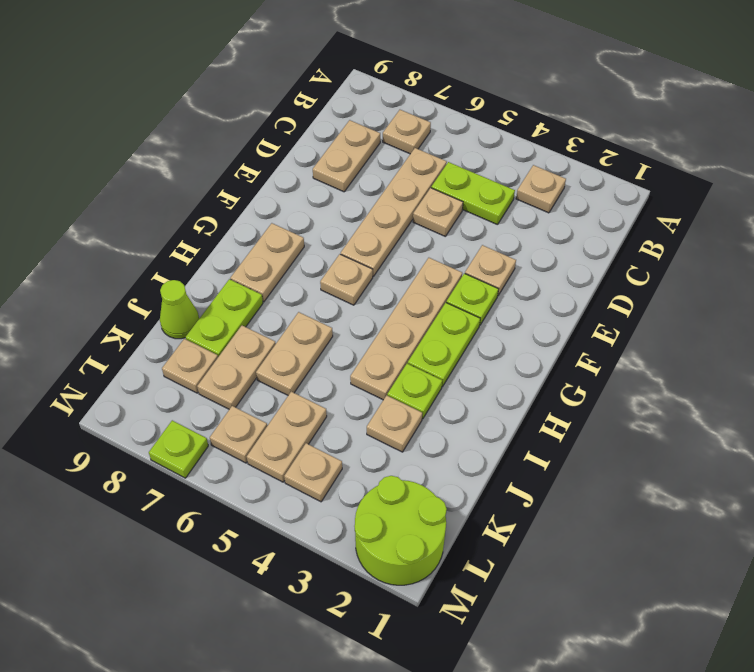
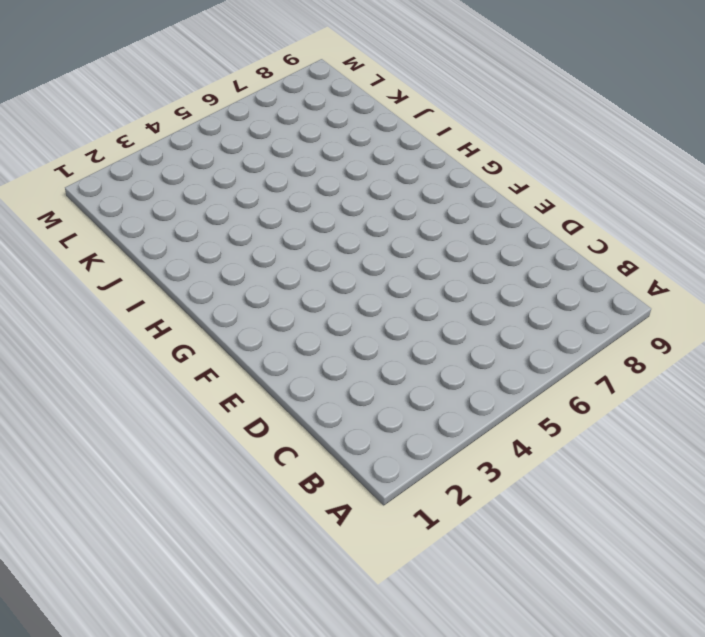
none -> tan plate B3 level 1
none -> tan plate B7 level 1
none -> lime plate C4:C5 level 1

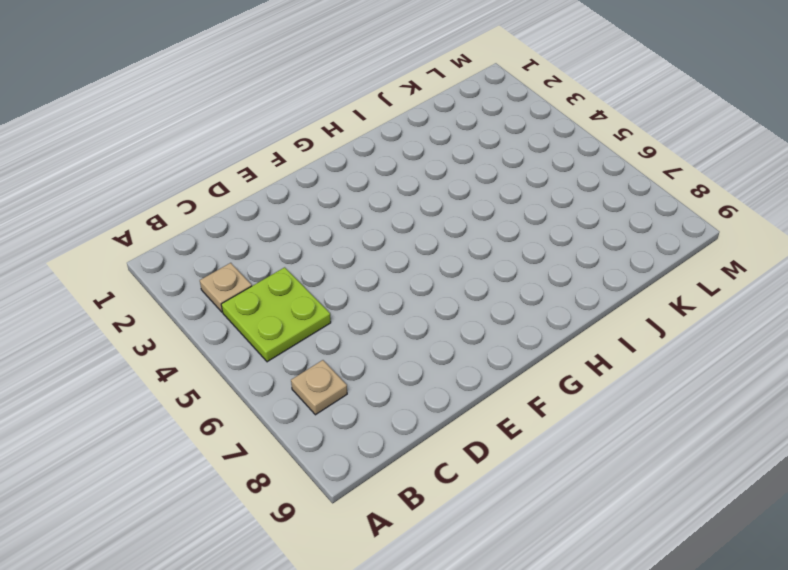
lime plate B4:C5 level 1 -> lime plate C4:C5 level 1
none -> tan plate C6:F6 level 1
none -> tan plate C8:D8 level 1
none -> tan plate D5 level 1

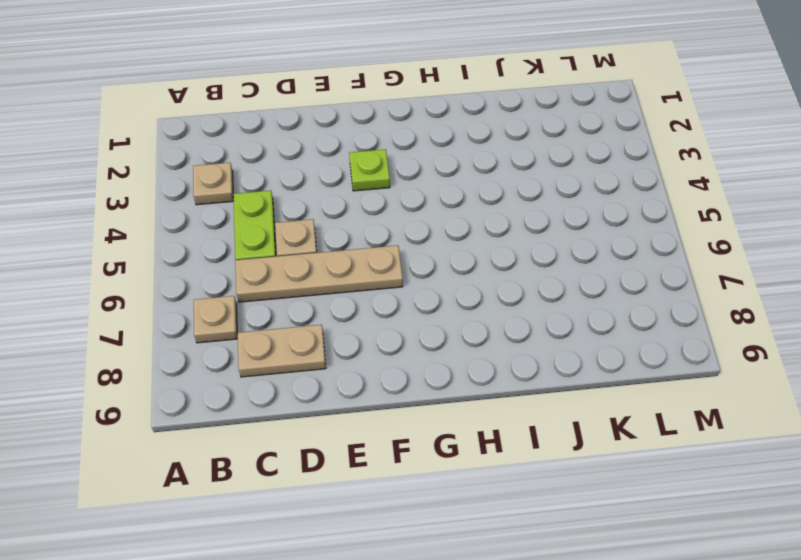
none -> tan plate E3 level 1
none -> tan plate F4:I4 level 1
none -> lime plate G3:H3 level 1

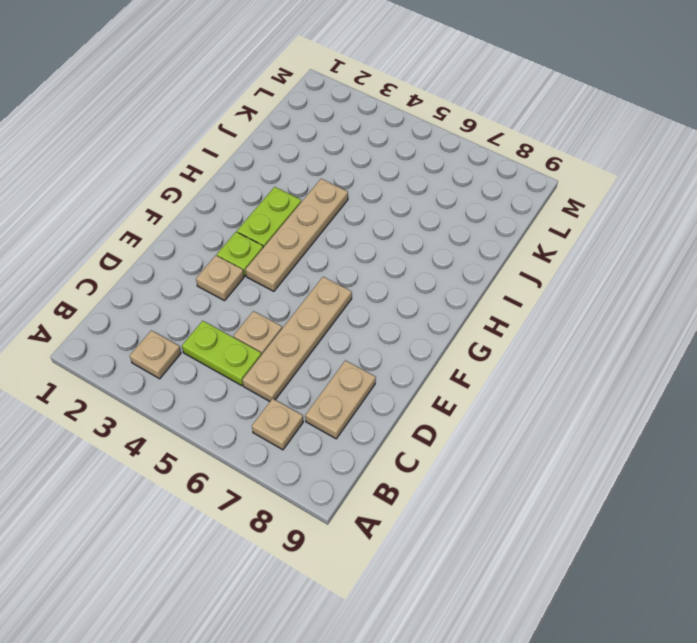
none -> tan plate G6 level 1
none -> tan plate G8:H8 level 1
none -> lime plate I3 level 1

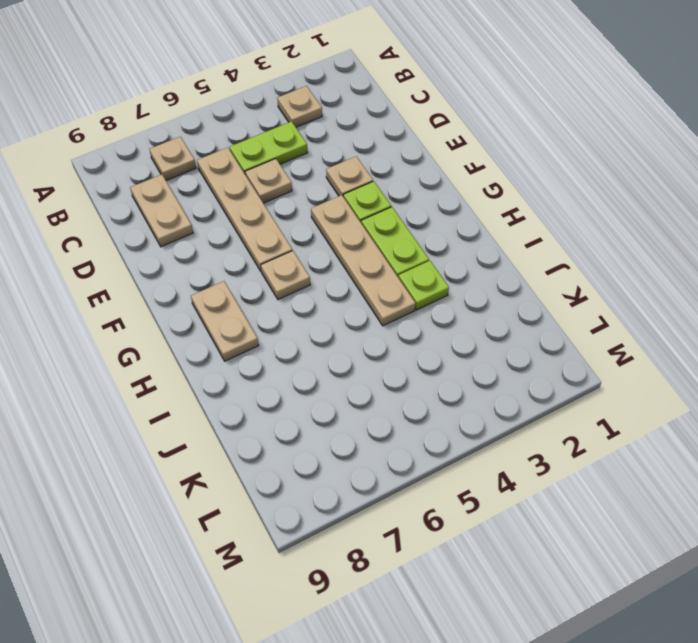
none -> tan plate I6:J6 level 1
none -> lime plate I8:J8 level 1
none -> tan plate J3 level 1

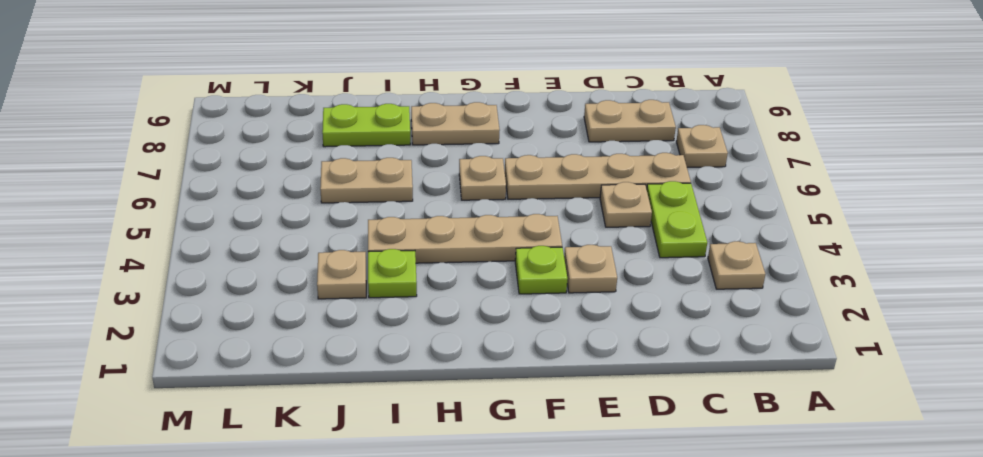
none -> lime plate G3:H3 level 1
none -> tan plate J7:K7 level 1
none -> lime cone J9 level 1

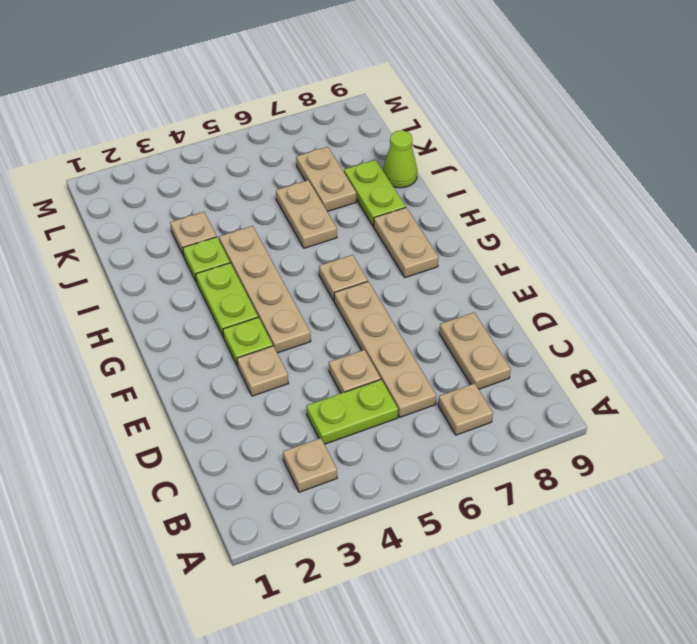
none -> tan plate K5:L5 level 1
none -> tan plate K8 level 1
none -> lime round brick L1:M2 level 1

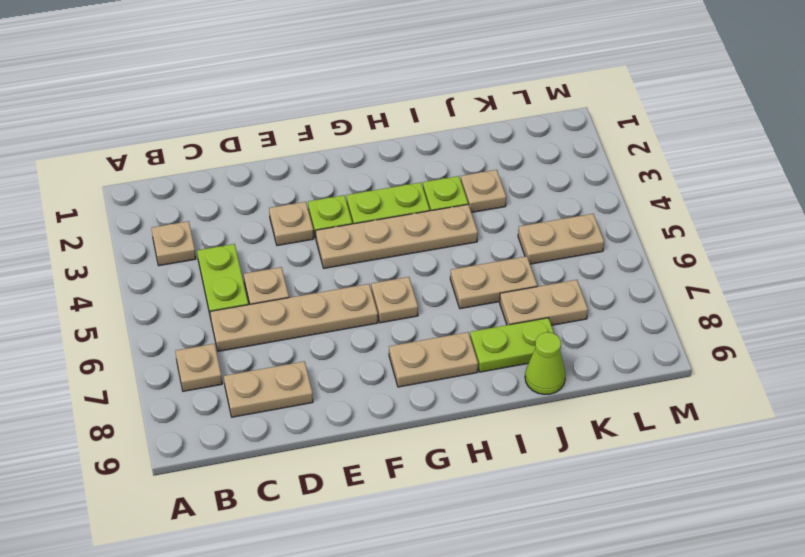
none -> tan plate K8 level 1
none -> lime round brick L1:M2 level 1
none -> tan plate L4 level 1

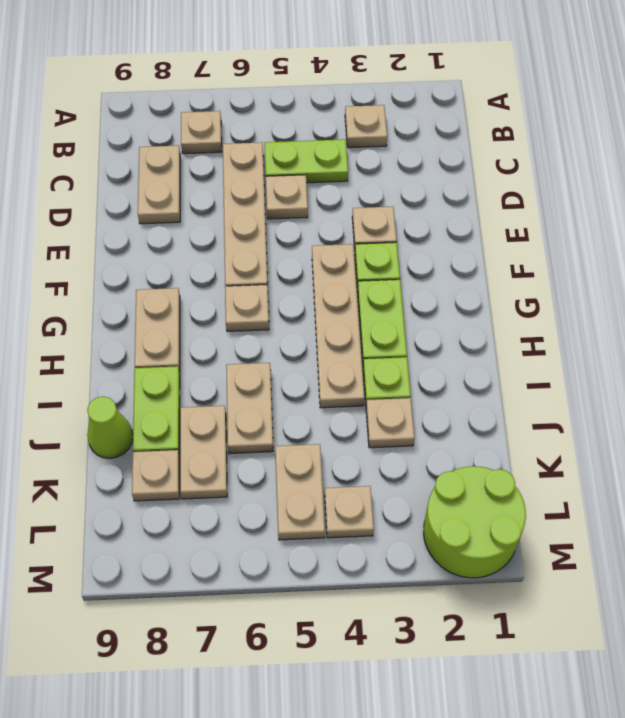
none -> tan plate L6 level 1
none -> lime plate M7 level 1

